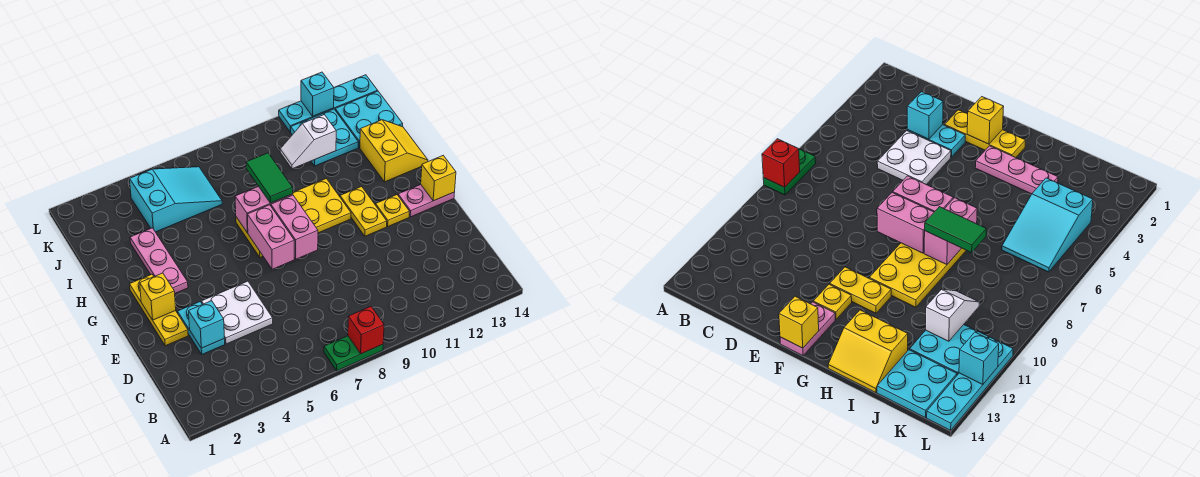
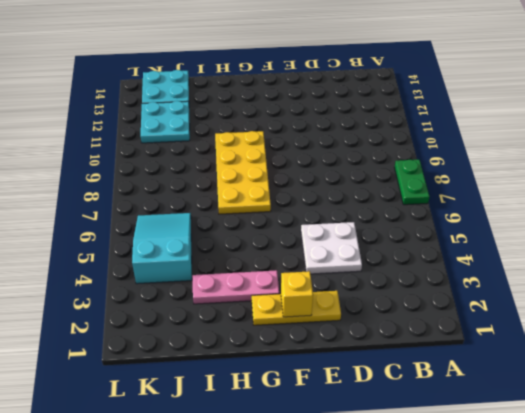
none -> cyan plate D3:E3 level 1
none -> yellow plate F11:G11 level 1
none -> yellow plate F12 level 1

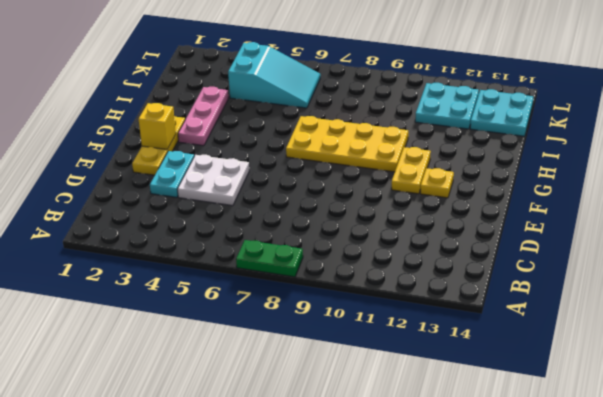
none -> pink plate F13:F14 level 1
none -> yellow slope H13:I14 level 1 top 13
none -> cyan plate L11:L14 level 1

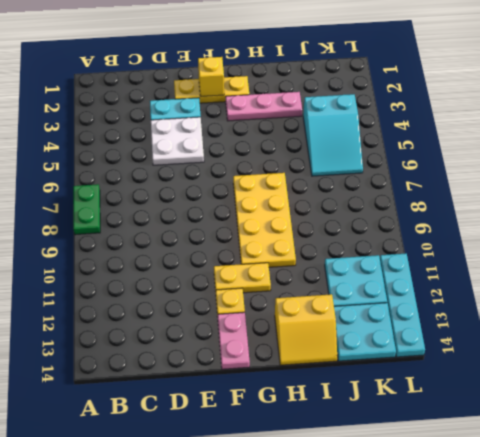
none -> red brick A8 level 2
none -> cyan brick D3 level 2
none -> pink brick F7:G7 level 2

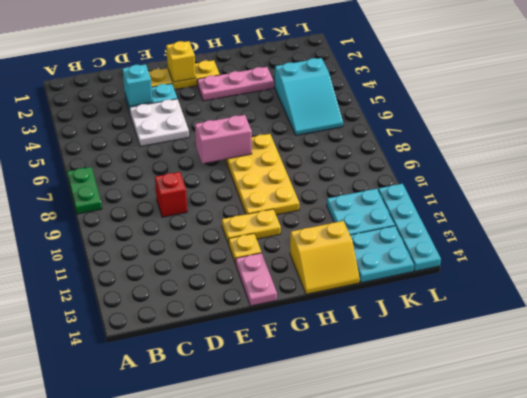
red brick D9 level 1 -> red brick A8 level 2
none -> pink brick F8:G8 level 2
none -> yellow brick F14 level 2
none -> pink brick H7:H8 level 2

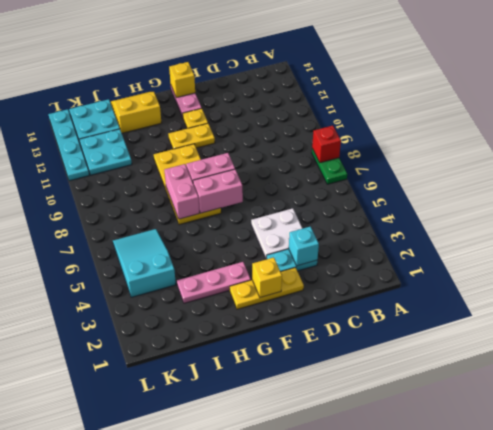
none -> white slope J10:J11 level 2 top 11
none -> cyan brick L12 level 2
none -> green tile H8:I8 level 3

